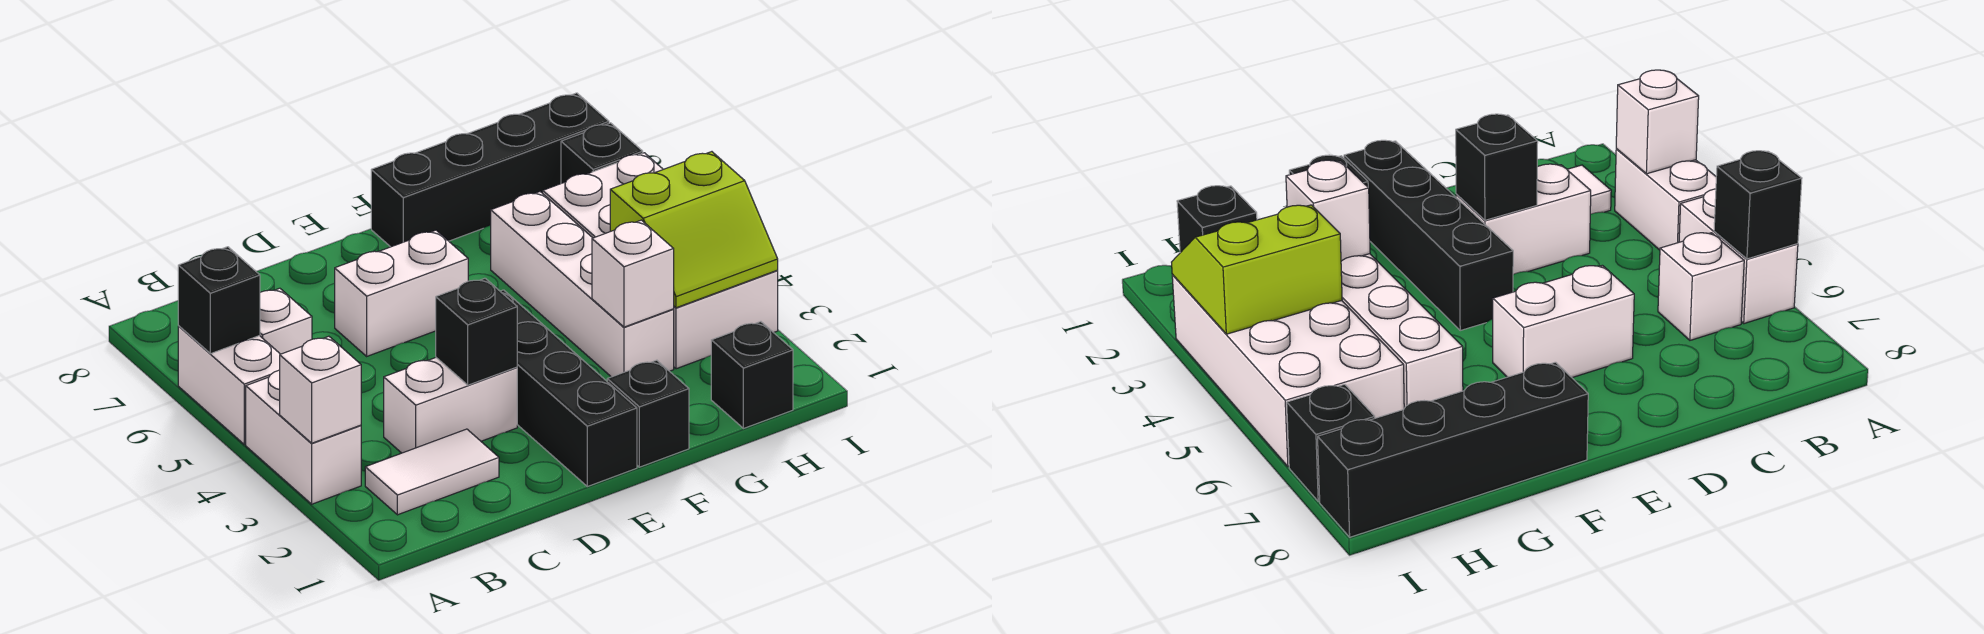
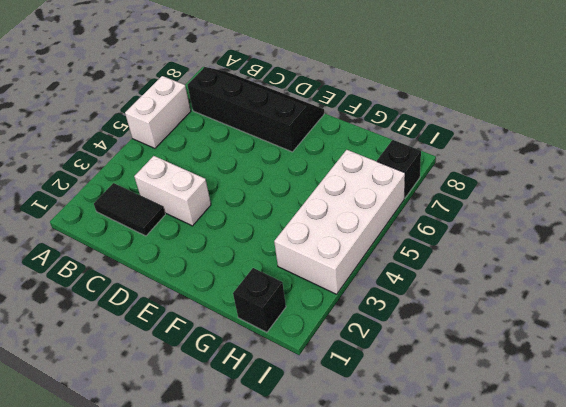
black tile B2:C2 level 1 -> white tile B2:C2 level 1
black slope B7:E8 level 1 top 7 -> none
none -> white brick A3:A4 level 1
none -> white brick B6 level 1
none -> white brick D6:E6 level 1

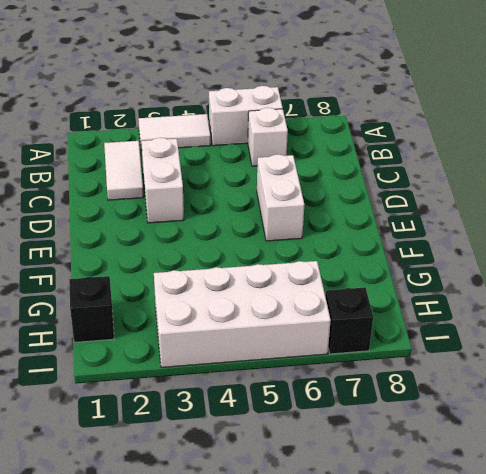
white tile A3:A4 level 1 -> white brick A3:A4 level 1
none -> black brick E1:E4 level 1
none -> black brick F1 level 1
none -> black brick F8:I8 level 1

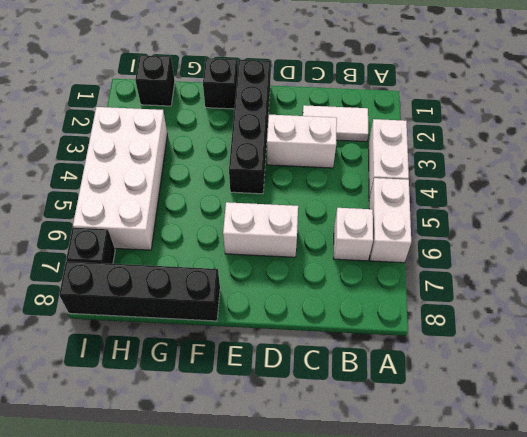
none -> white brick G3:G6 level 1
none -> white brick A3 level 2
none -> black brick A6 level 2

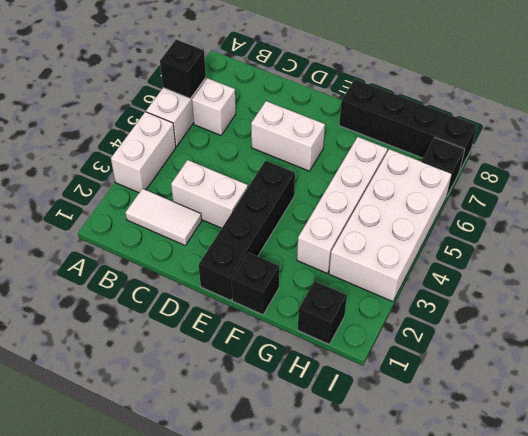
none -> white brick A3 level 2
none -> black brick D3 level 2
none -> white brick G3 level 2

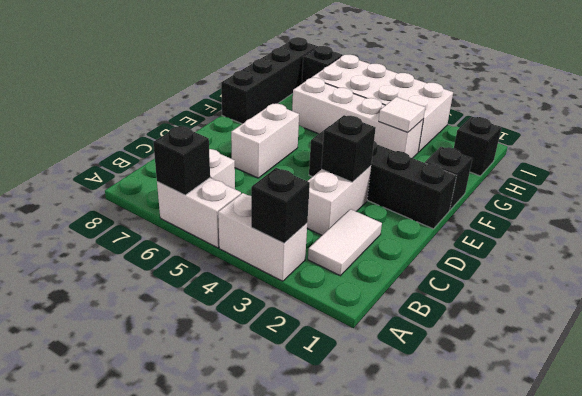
black brick A3 level 2 -> white brick A3 level 2
white tile G3 level 2 -> white brick G3 level 2
none -> lime slope H3:I4 level 2 top 4

